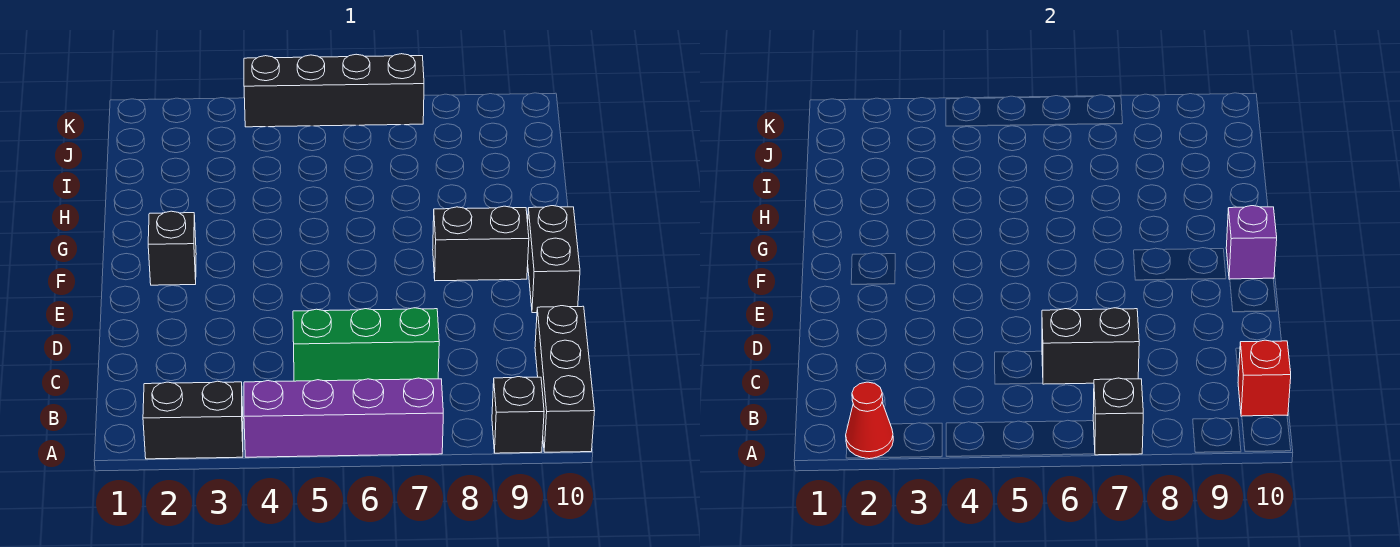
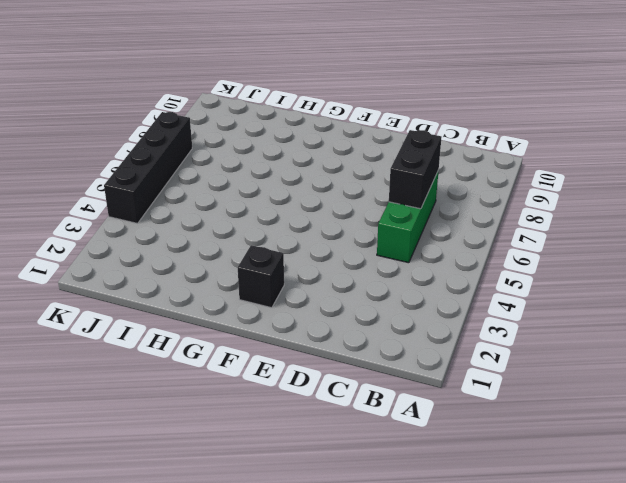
none -> black brick A2:A3 level 1
none -> purple brick A4:A7 level 1
none -> black brick A9 level 1

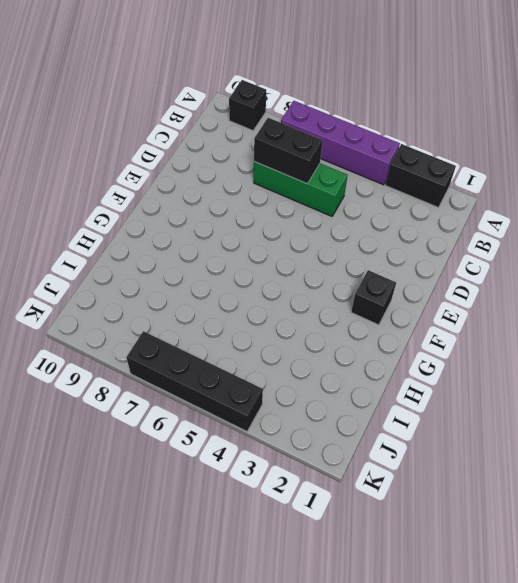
none -> black brick A10:C10 level 1
none -> black brick E10:F10 level 1
none -> black brick F8:F9 level 1

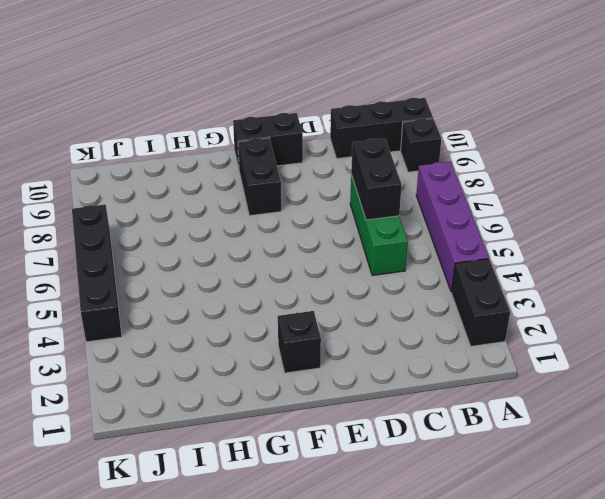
none -> red cone A2 level 2
none -> black brick A7 level 2
none -> red brick B10 level 2

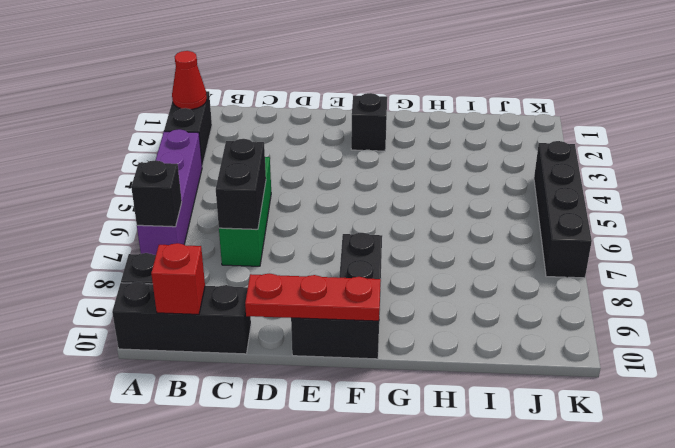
red plate D10:F10 level 2 -> purple brick F10 level 2

